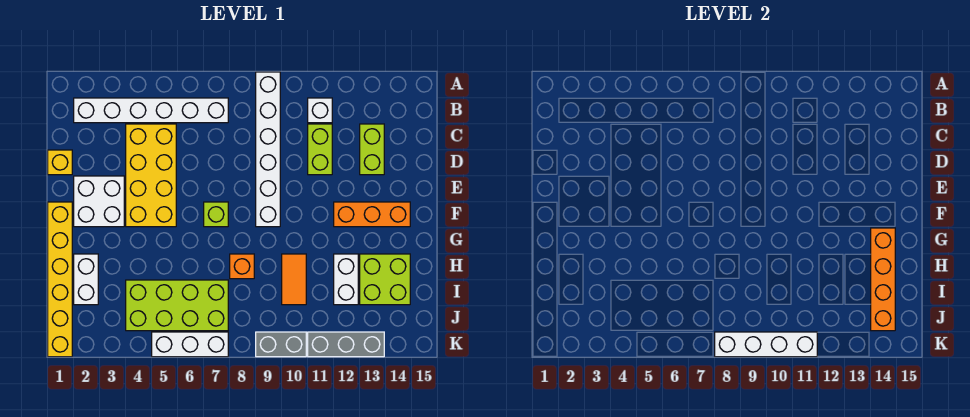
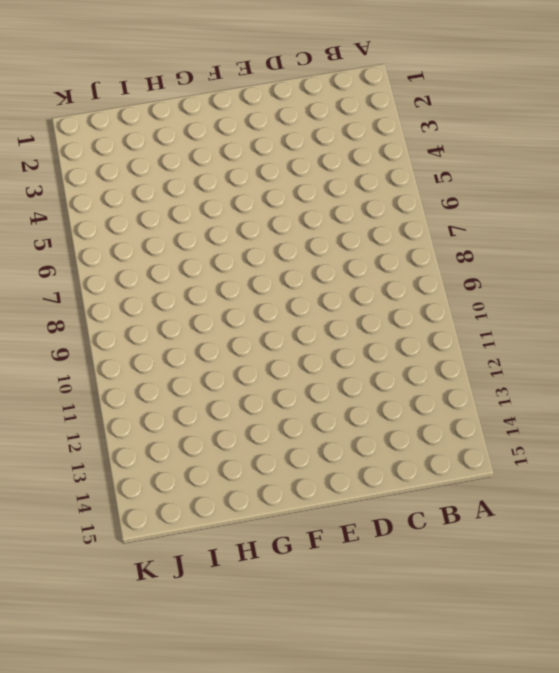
none -> white brick A9:F9 level 1
none -> white brick B2:B7 level 1
none -> white brick B11 level 1

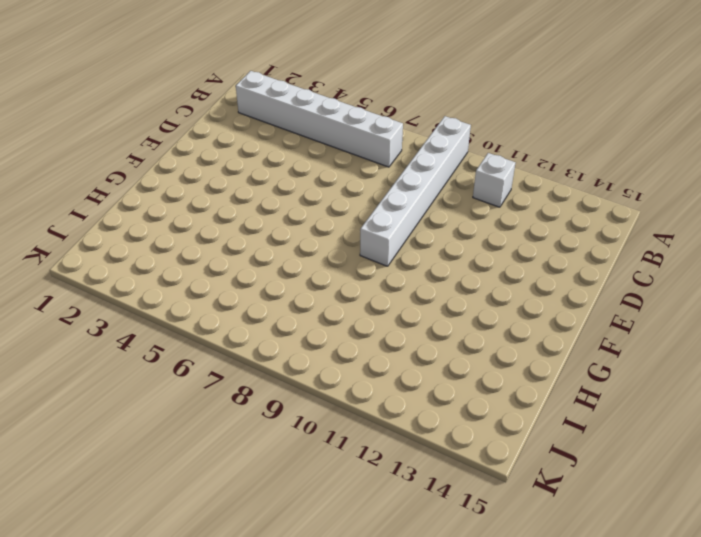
none -> yellow brick C4:F5 level 1
none -> lime brick C11:D11 level 1
none -> lime brick C13:D13 level 1

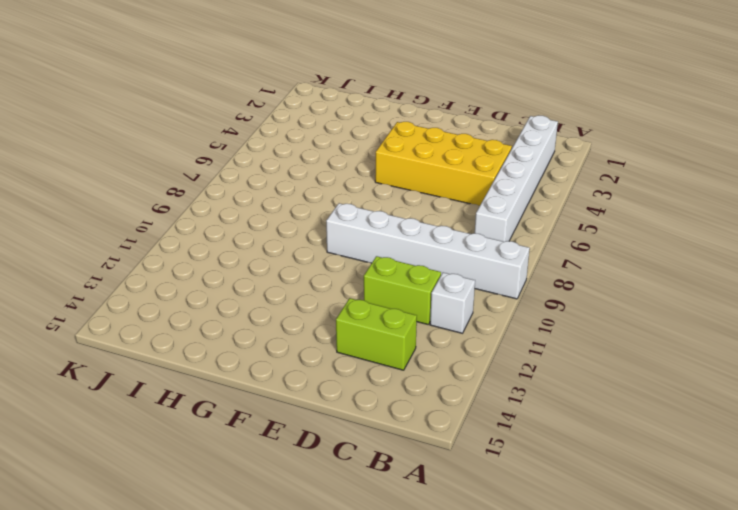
none -> yellow brick D1 level 1
none -> white brick E2:F3 level 1
none -> yellow brick F1:K1 level 1

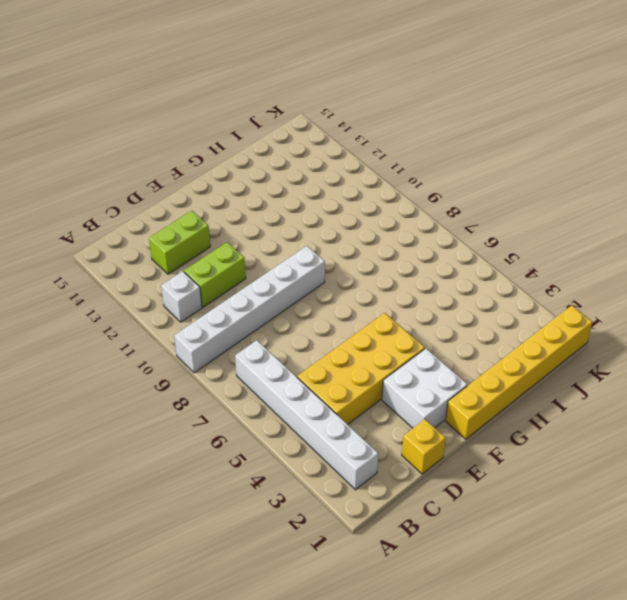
none -> lime brick F7 level 1
none -> orange brick F12:F14 level 1
none -> white brick H2:I2 level 1

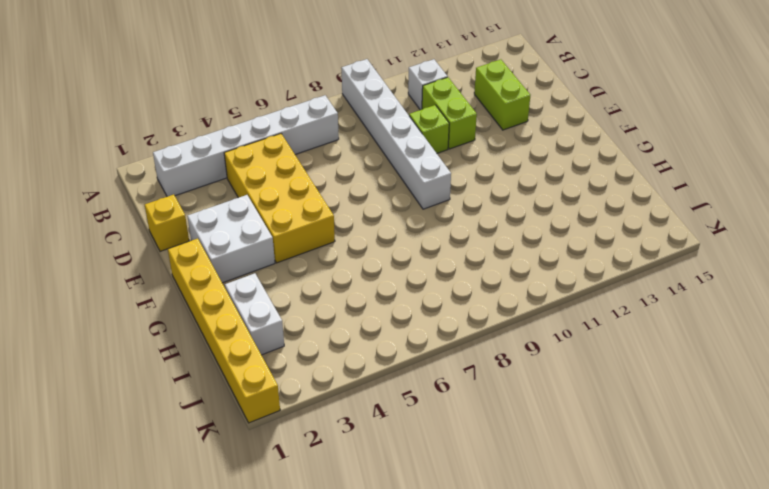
lime brick D10 level 1 -> lime brick F7 level 1
none -> orange brick F12:F14 level 1
none -> orange brick H8 level 1
none -> orange tile H10:I10 level 1

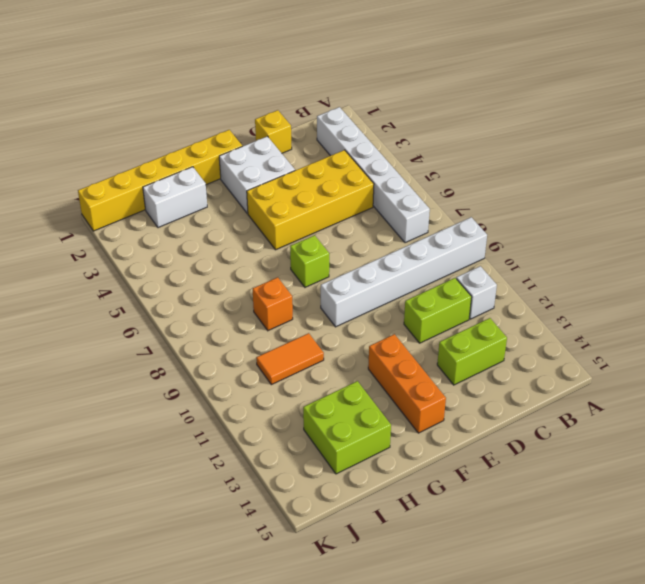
none -> white brick H12:I12 level 1
none -> lime brick I4:J7 level 1
none -> white brick K5:K7 level 1

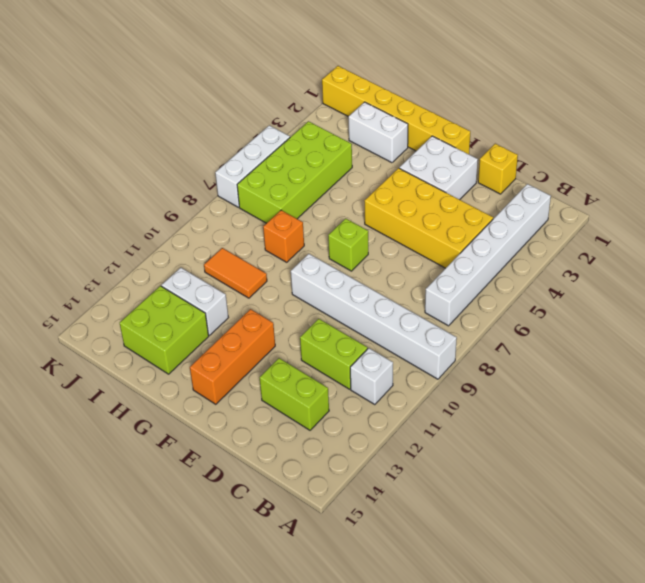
none -> grey brick K9:K10 level 1
none -> grey brick K11:K13 level 1
none -> orange brick G14:J14 level 2

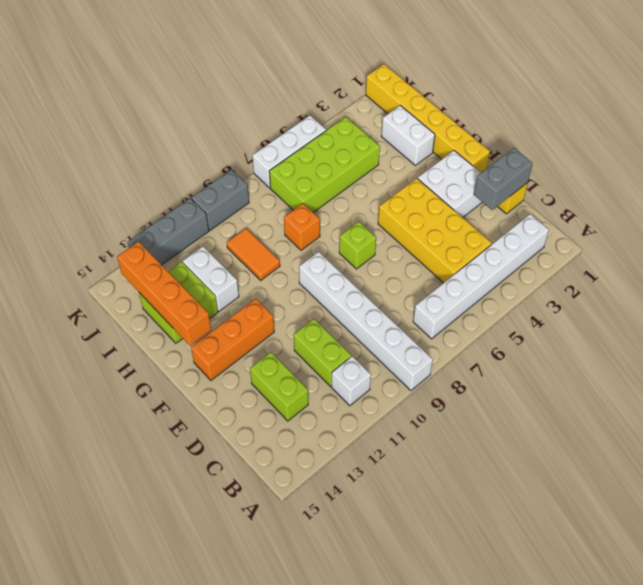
grey brick D1:D2 level 2 -> none
none -> white brick K8:K11 level 2

